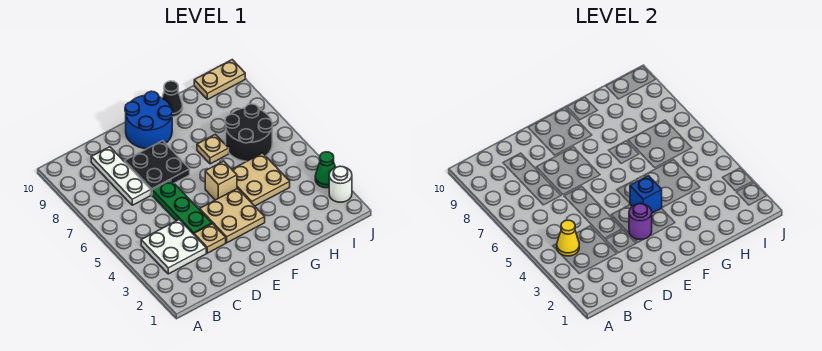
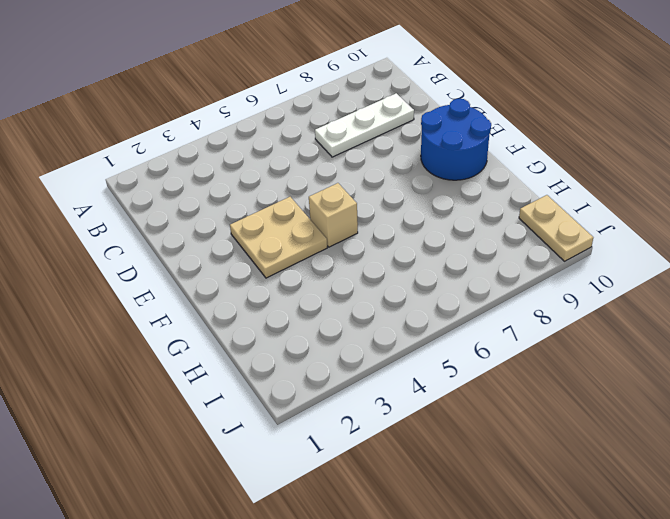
none -> white plate B3:C4 level 1
none -> tan plate D3 level 1
none -> green plate D4:D6 level 1

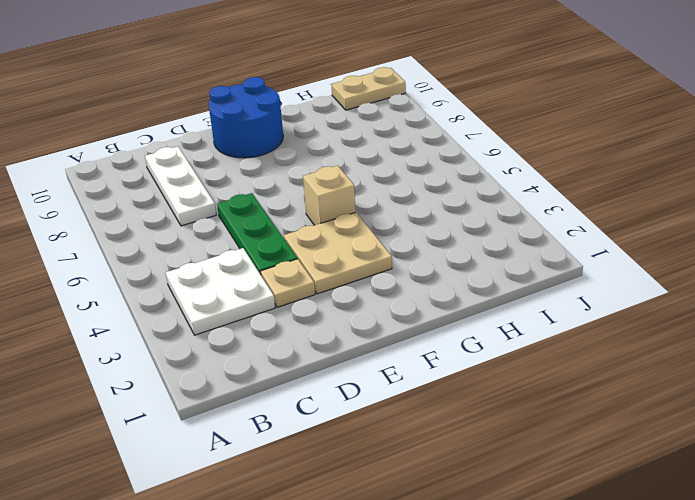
none -> black plate D7:E8 level 1
none -> tan plate G4:H5 level 1
none -> tan plate G7 level 1

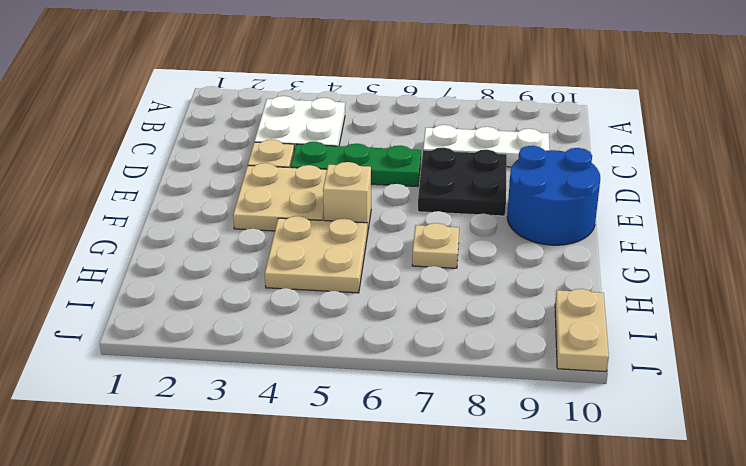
none -> black cone G10 level 1
none -> black round brick H6:I7 level 1
none -> white round brick J2 level 1

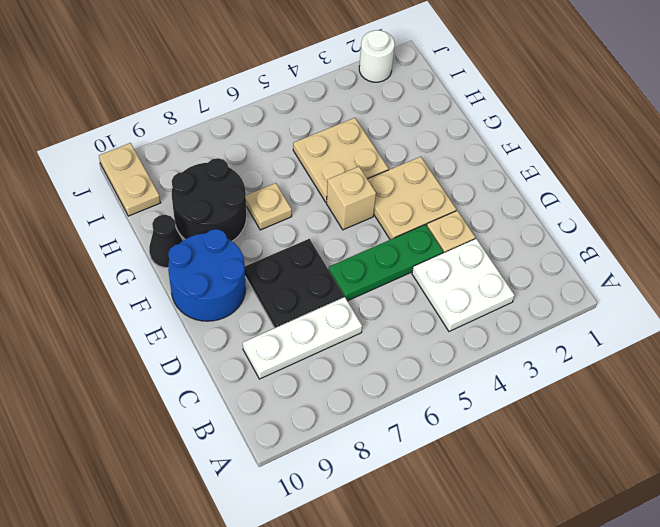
black round brick G8:H9 level 1 -> black round brick H6:I7 level 1
none -> green cone J3 level 1
none -> yellow cone B4 level 2
none -> purple round brick E3 level 2

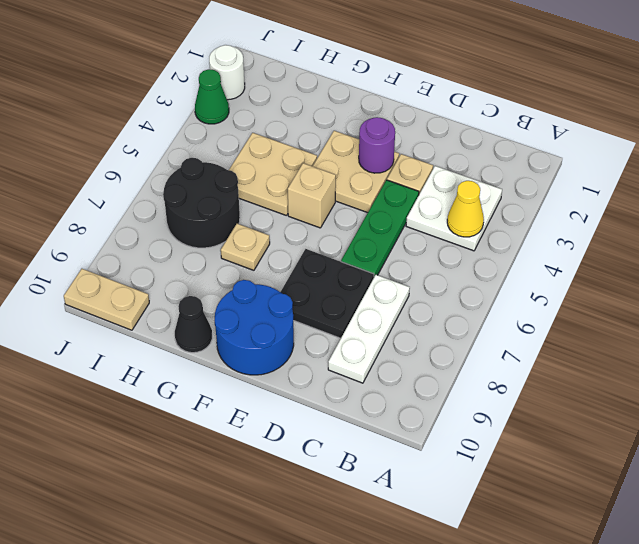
none -> blue brick F4 level 2

